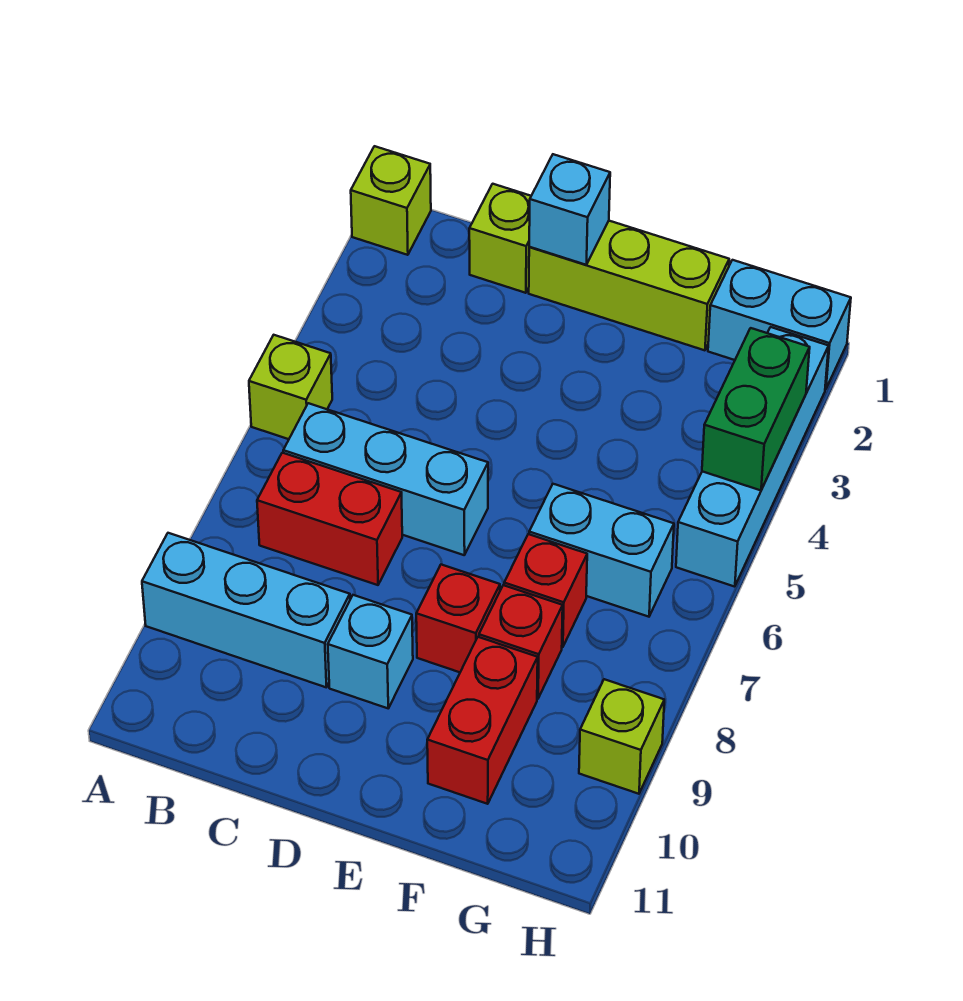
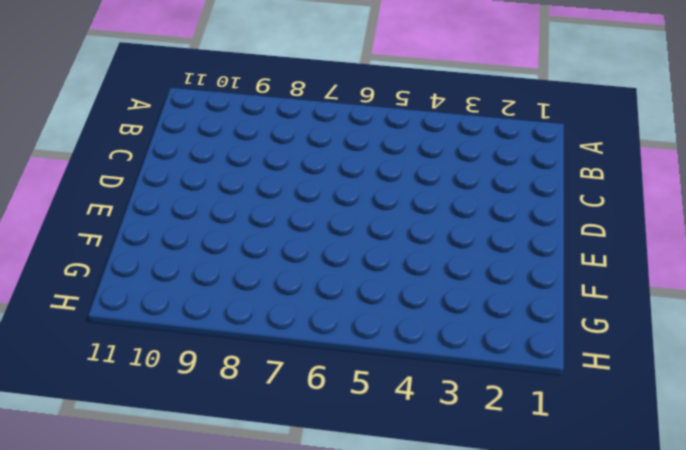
none -> lime brick A1 level 1
none -> lime brick A5 level 1
none -> cyan brick A9:C9 level 1

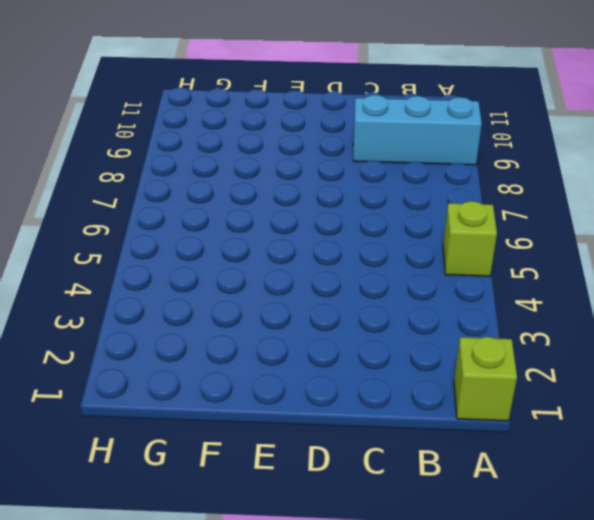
none -> cyan brick B6:D6 level 1
none -> red brick B7:C7 level 1
none -> lime brick C1 level 1

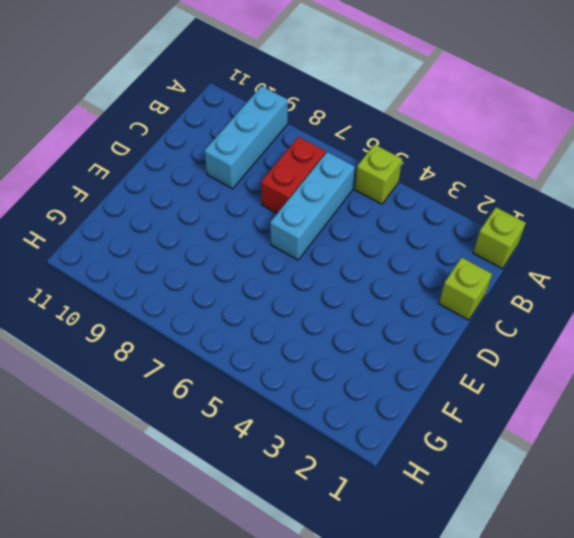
none -> lime brick D1:F1 level 1
none -> cyan brick D9 level 1
none -> red brick E8 level 1

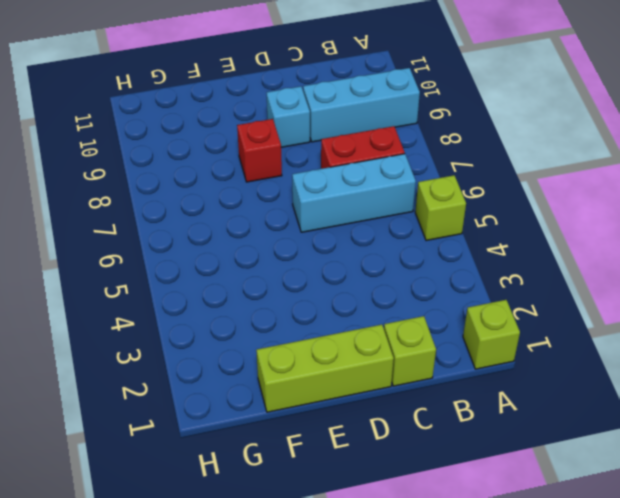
none -> cyan brick F6:G6 level 1
none -> red brick F7 level 1
none -> red brick F8 level 1

